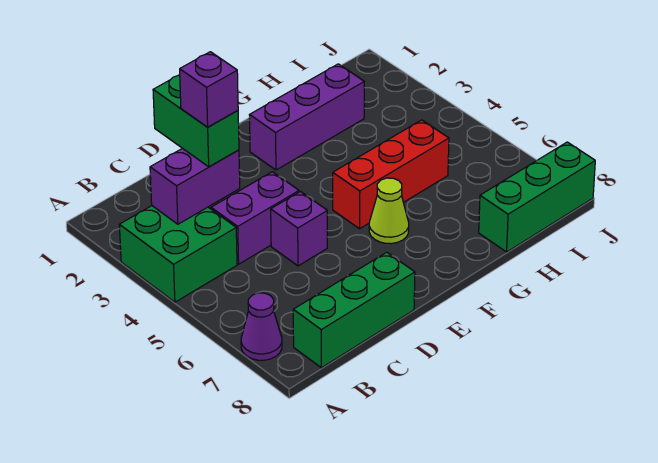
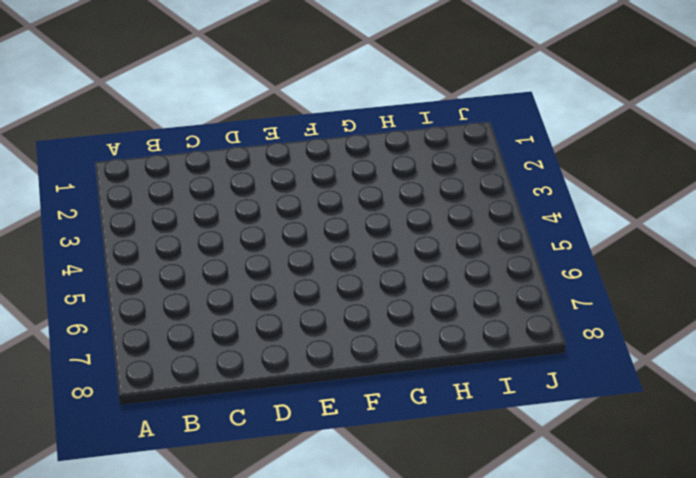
none -> green brick A3:B4 level 1
none -> purple cone A7 level 1
none -> green brick B8:D8 level 1

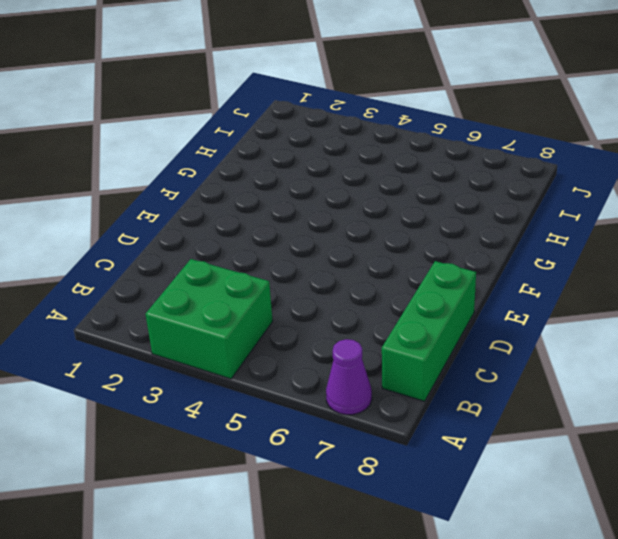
none -> purple brick C4:D4 level 1
none -> purple brick D5 level 1
none -> purple brick F2:H2 level 1

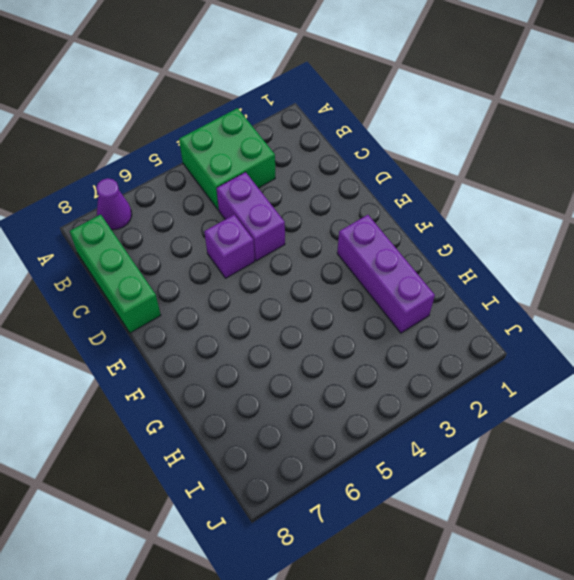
none -> red brick F5:H5 level 1
none -> lime cone F6 level 1
none -> green brick H8:J8 level 1

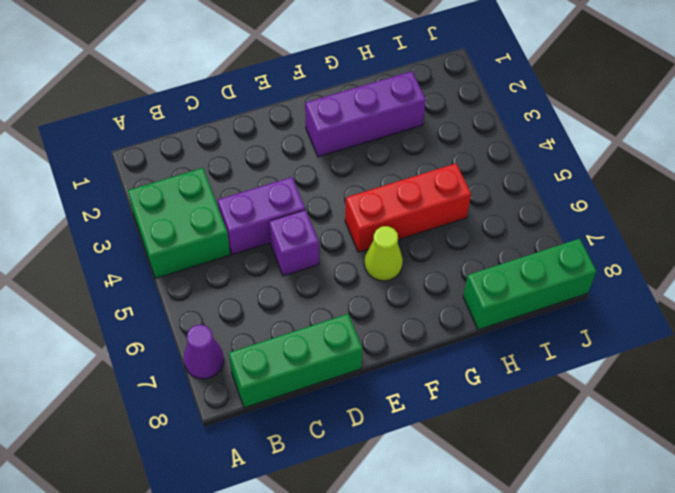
none -> purple brick B3:C3 level 2
none -> green brick C2:C3 level 3
none -> purple brick C3 level 4

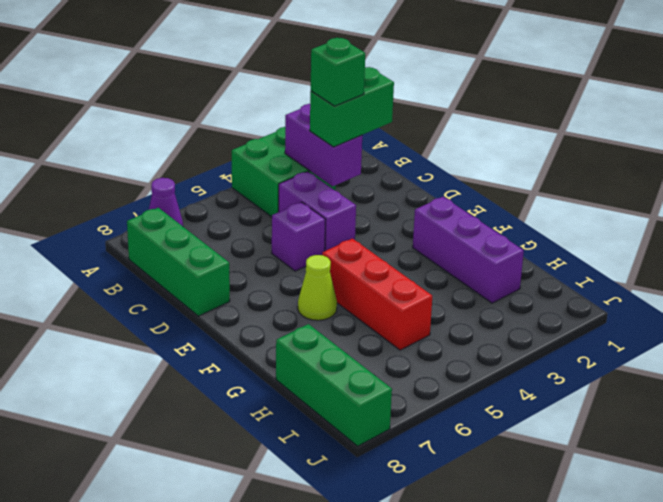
green brick C3 level 4 -> purple brick C3 level 4

